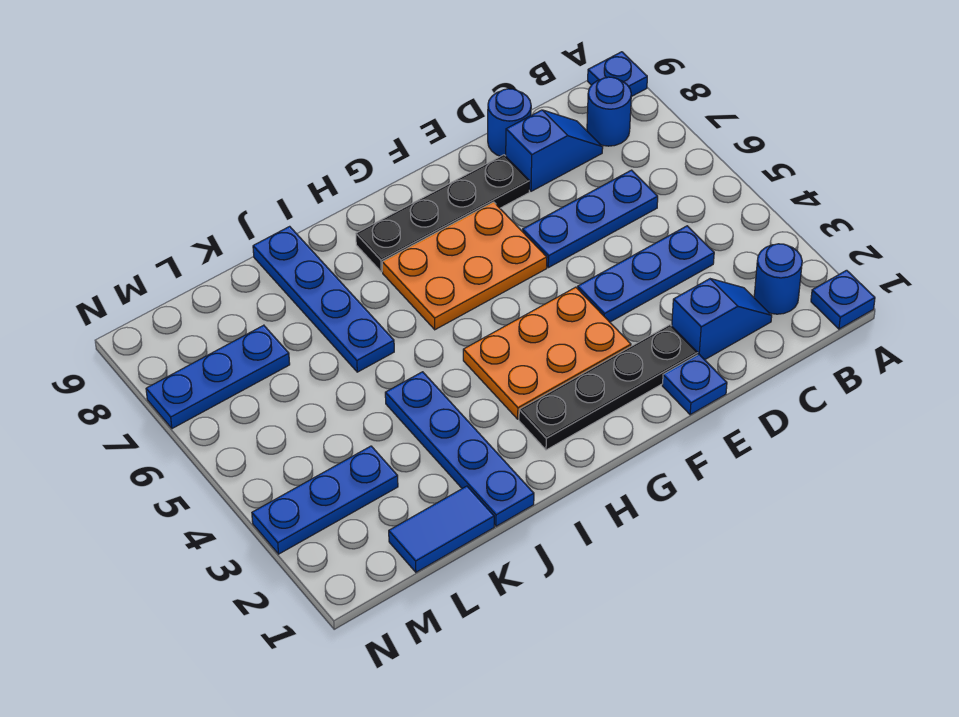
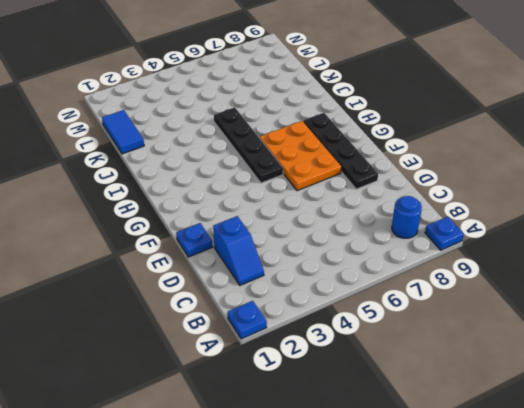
black plate G5:J5 level 1 -> black plate E2:H2 level 1
none -> blue round brick B2 level 1
none -> blue plate C4:E4 level 1
none -> blue plate C6:E6 level 1

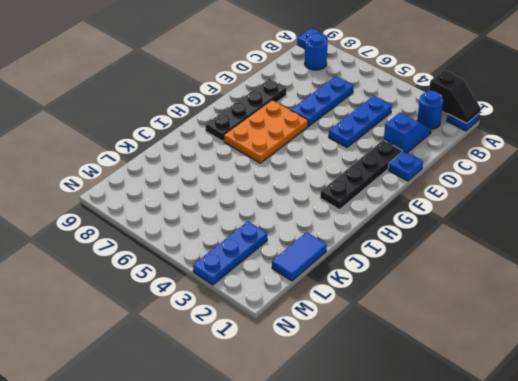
black slope A1:A2 level 2 top 2 -> none
none -> blue slope C8:D8 level 1 top D
none -> blue round brick D9 level 1
none -> orange plate F3:H4 level 1

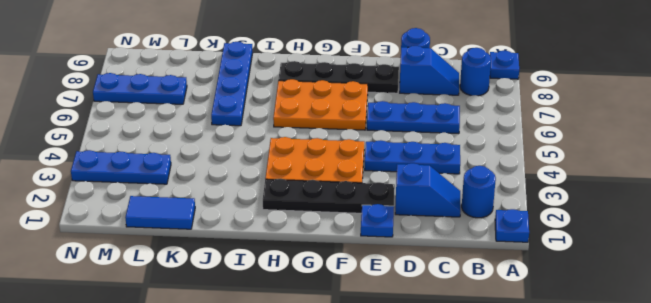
none -> blue plate J1:J4 level 1

